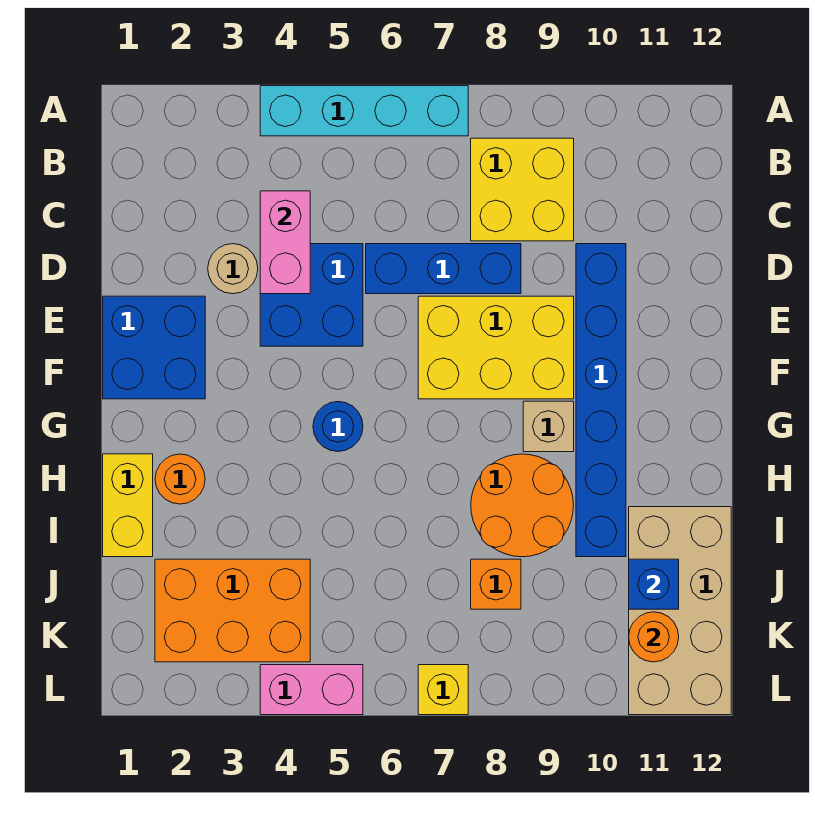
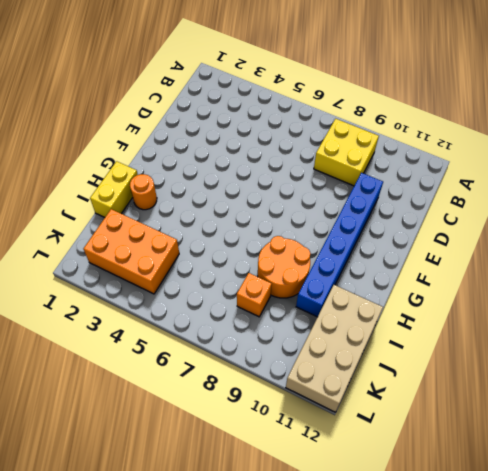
none -> cyan brick A4:A7 level 1
none -> tan round brick D3 level 1
none -> blue brick D4:E5 level 1

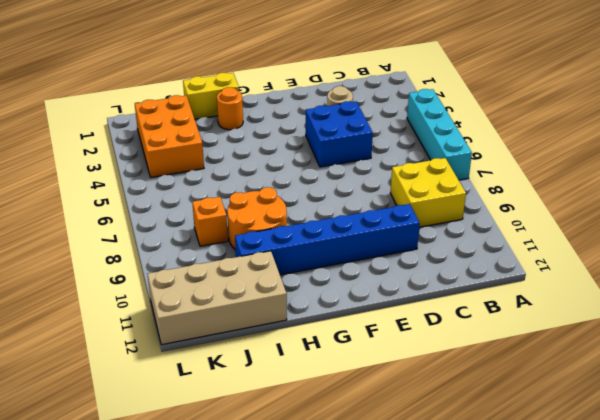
none -> blue brick D6:D8 level 1
none -> blue brick E1:F2 level 1
none -> yellow brick E7:F9 level 1

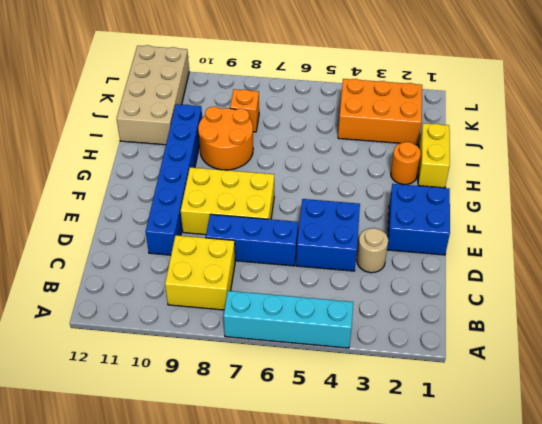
none -> blue round brick G5 level 1
none -> tan brick G9 level 1
none -> pink brick L4:L5 level 1

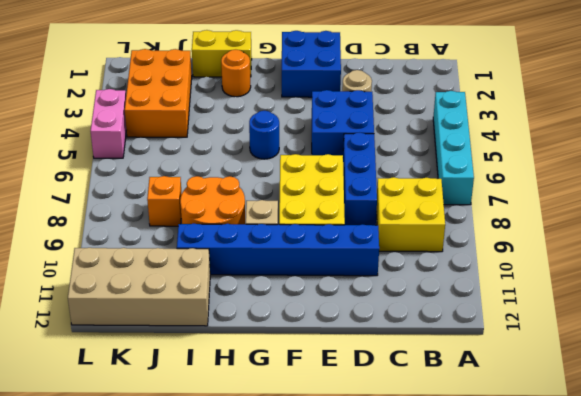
none -> yellow brick L7 level 1
none -> pink brick C4:D4 level 2
none -> blue brick J11 level 2

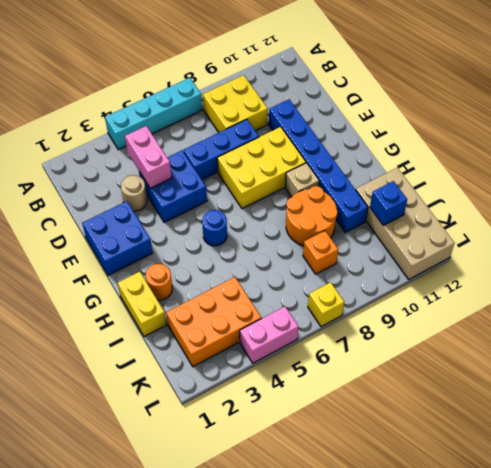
none -> orange round brick K11 level 2

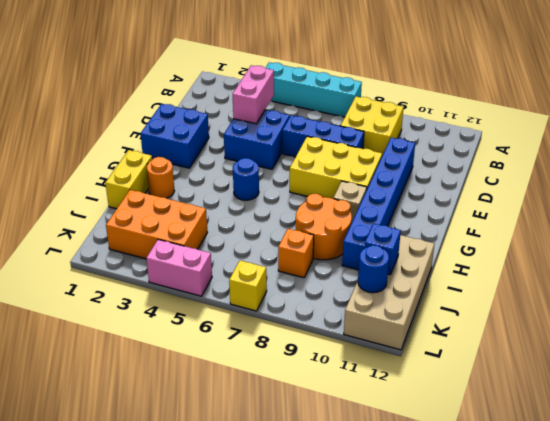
blue round brick K11 level 2 -> orange round brick K11 level 2
none -> tan round brick D3 level 1

